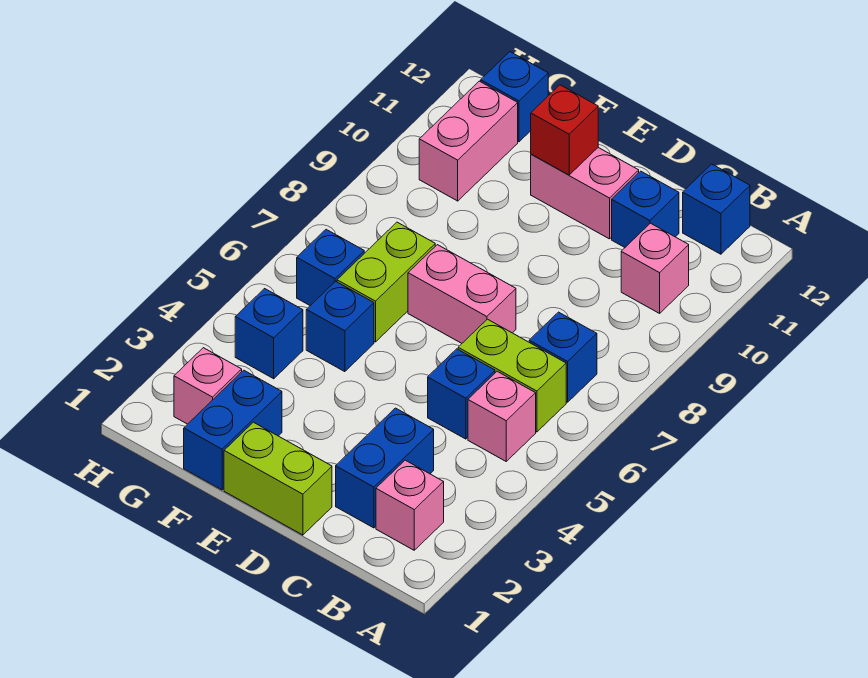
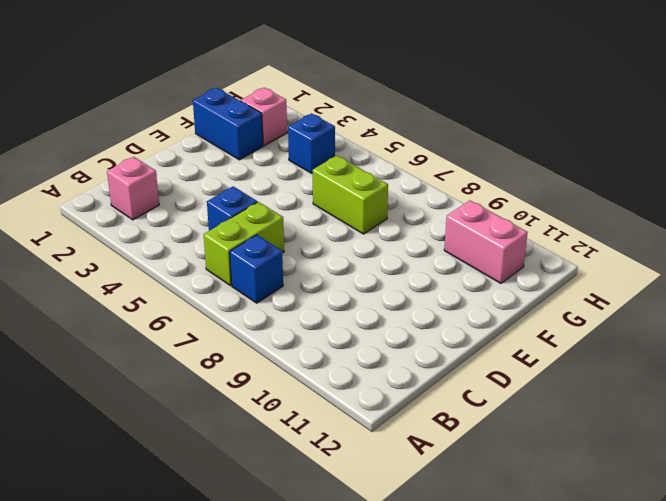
none -> pink brick B5 level 1
none -> pink brick B10 level 1
none -> blue brick B12 level 1

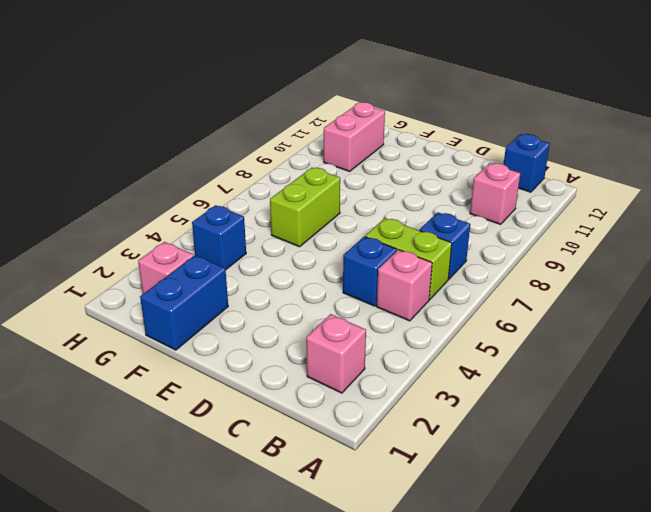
none -> blue brick C2:C3 level 1
none -> blue brick C11 level 1
none -> lime brick D1:E1 level 1

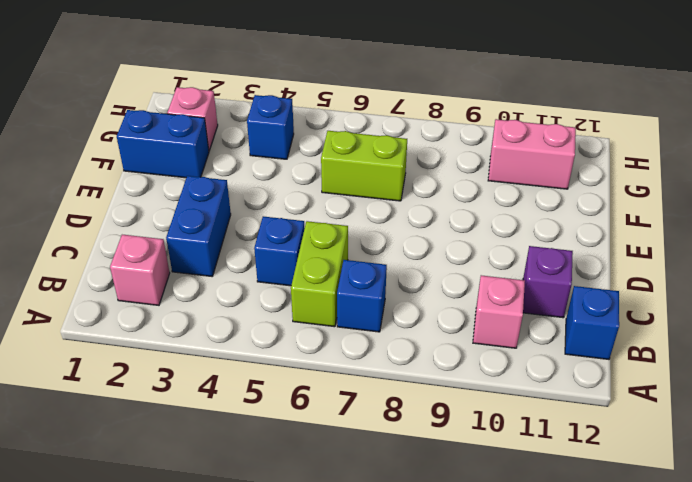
blue brick C3:D3 level 1 -> blue brick C2:C3 level 1
purple brick C11 level 1 -> blue brick C11 level 1
none -> pink brick B5 level 1
none -> lime brick D1:E1 level 1
none -> pink brick D7:E7 level 1

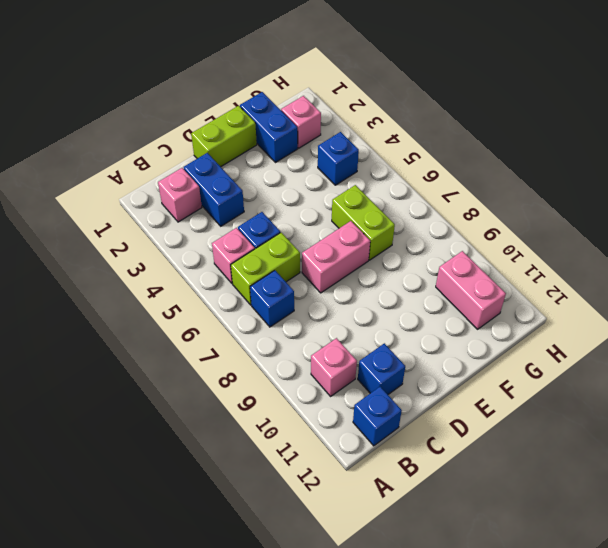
none -> pink brick D11:E11 level 1
none -> blue brick F5 level 1
none -> blue brick G6 level 1

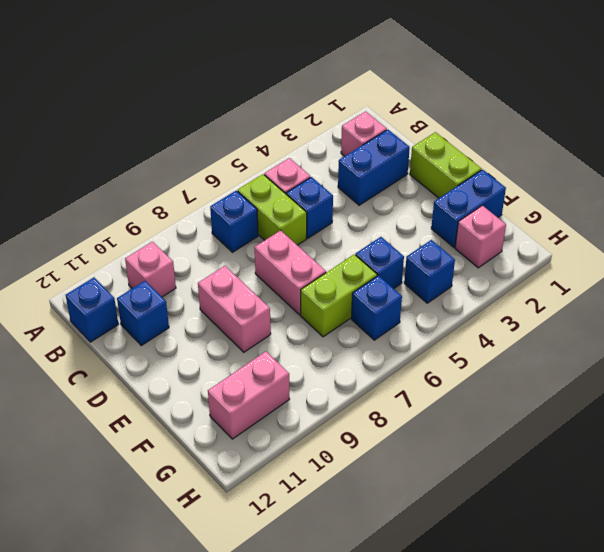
pink brick D9:E9 level 1 -> pink brick D11:E11 level 1
none -> blue brick G12 level 1
none -> red brick E11 level 2

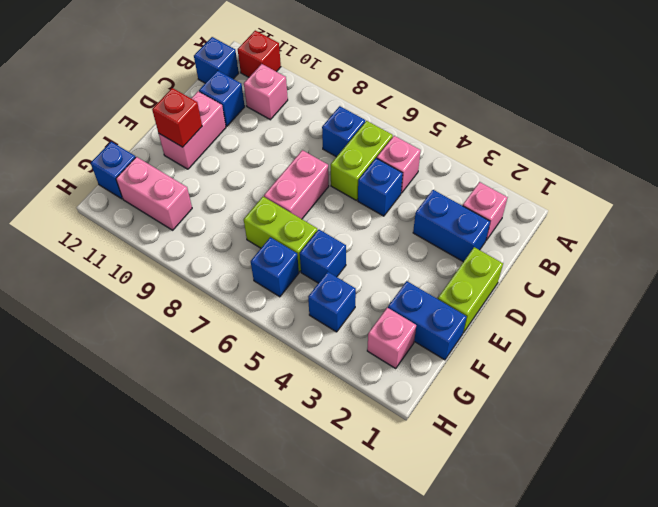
red brick A11 level 1 -> none

